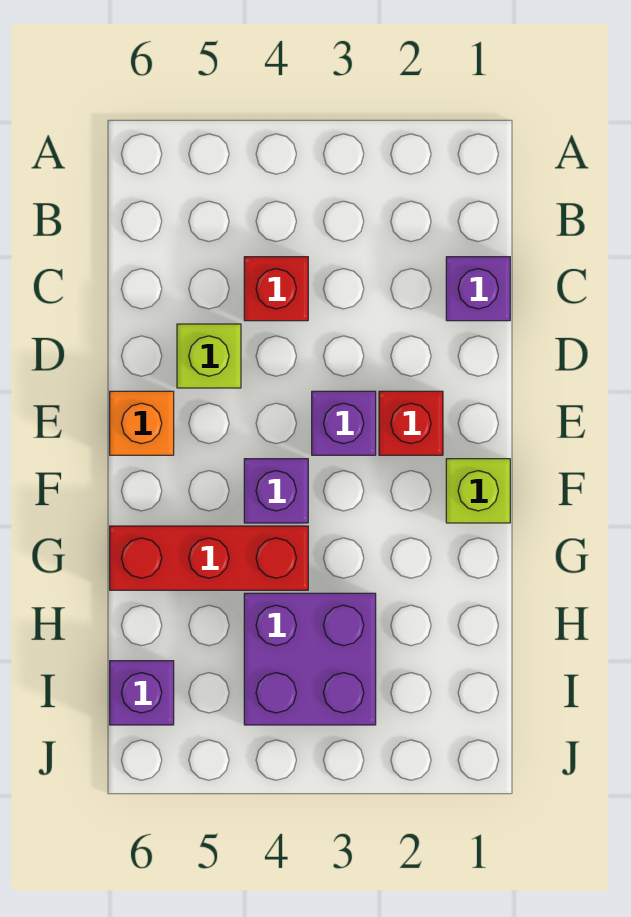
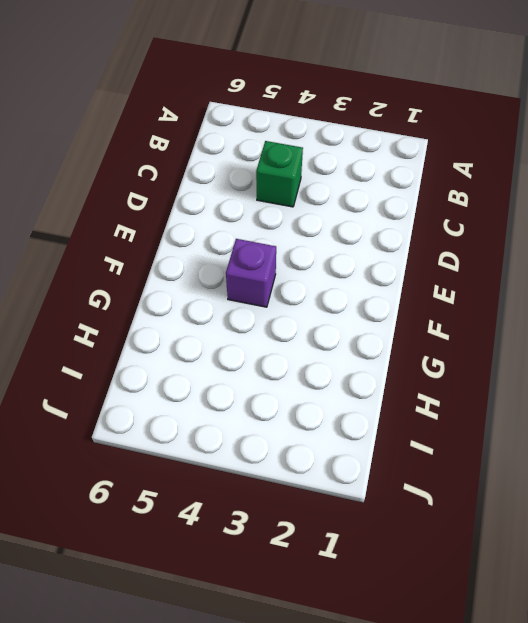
green brick C4 level 1 -> red brick C4 level 1
none -> purple brick C1 level 1
none -> lime brick D5 level 1

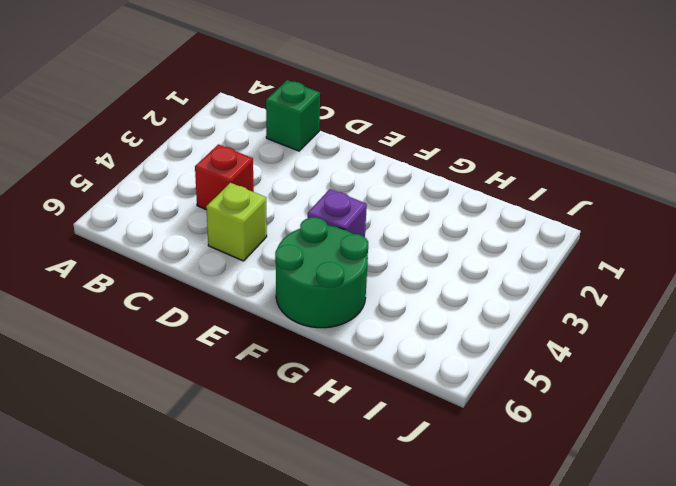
green brick C1 level 1 -> purple brick C1 level 1
green round brick F5:G6 level 1 -> red brick G4:G6 level 1
none -> red brick E2 level 1
none -> purple brick E3 level 1

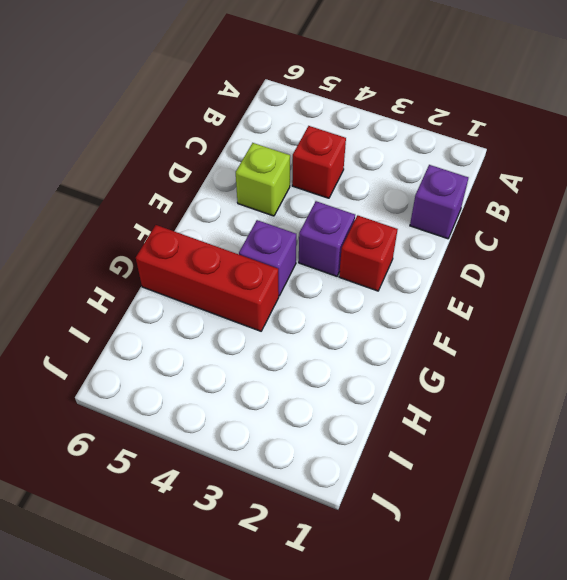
none -> orange brick E6 level 1
none -> lime brick F1 level 1

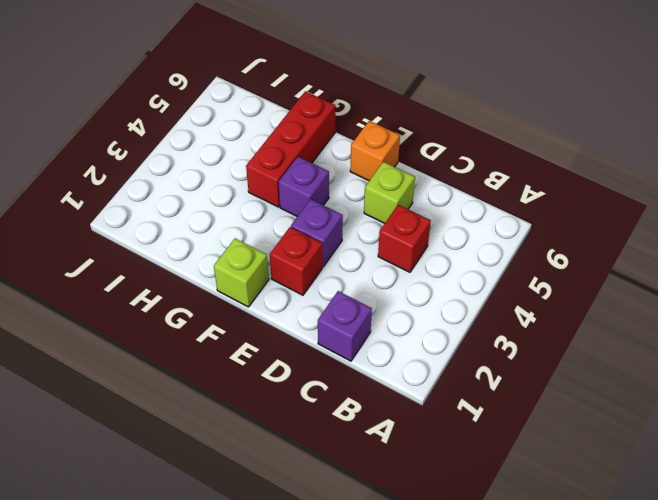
none -> purple brick H3:I4 level 1
none -> purple brick I6 level 1

